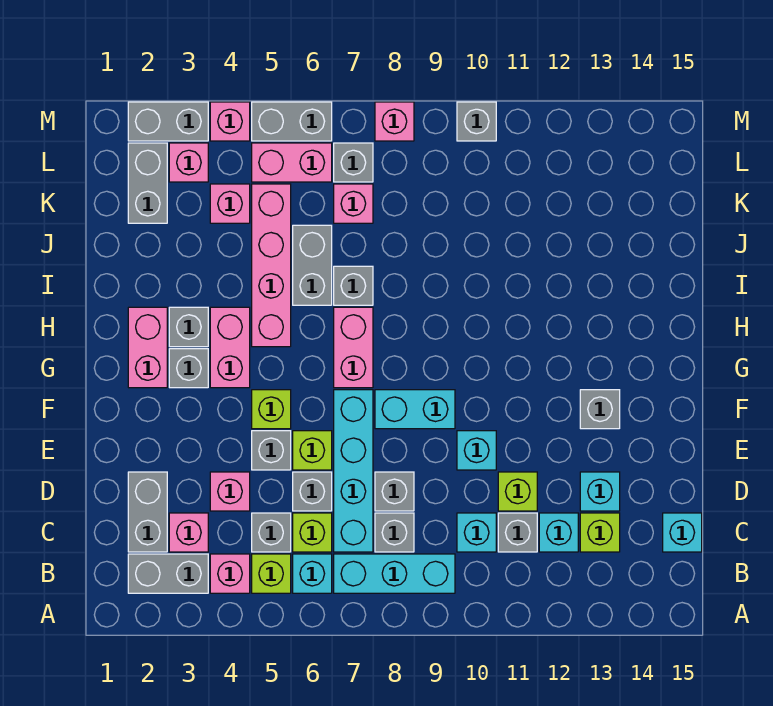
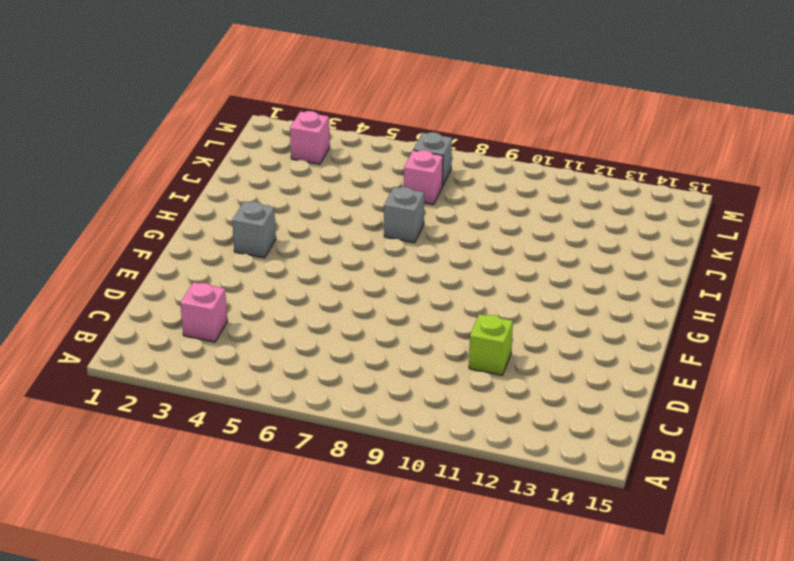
none -> grey brick B2:B3 level 1
none -> pink brick B4 level 1
none -> lime brick B5 level 1
none -> cyan brick B6 level 1

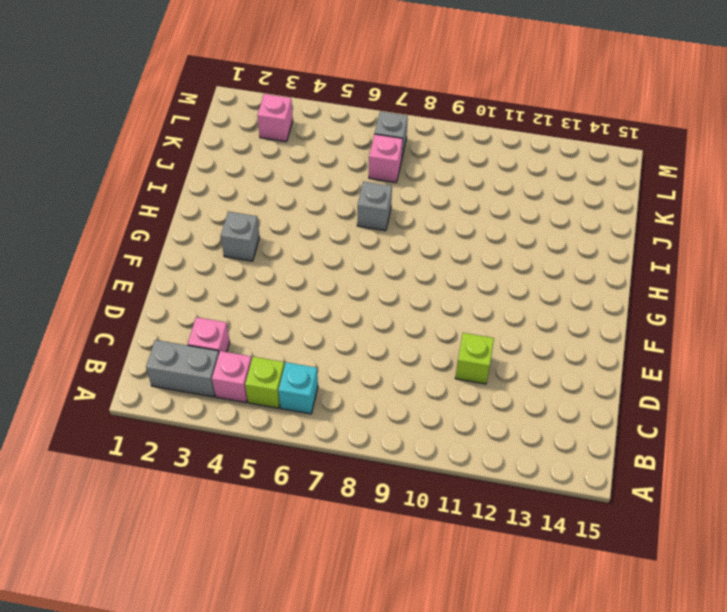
none -> cyan brick B7:B9 level 1
none -> grey brick C2:D2 level 1
none -> grey brick C5 level 1
none -> lime brick C6 level 1

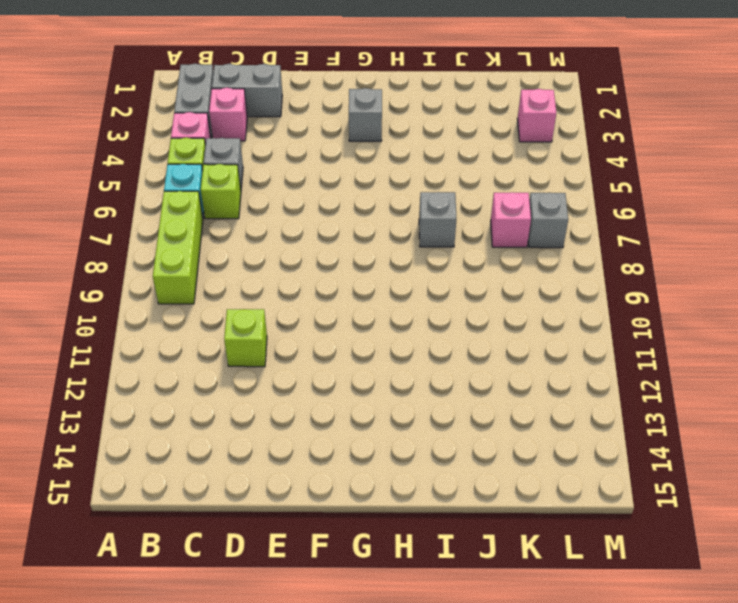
lime brick B7:B9 level 1 -> cyan brick B7:B9 level 1
none -> cyan brick C7:F7 level 1
none -> grey brick C8 level 1
none -> cyan brick C10 level 1
none -> grey brick C11 level 1

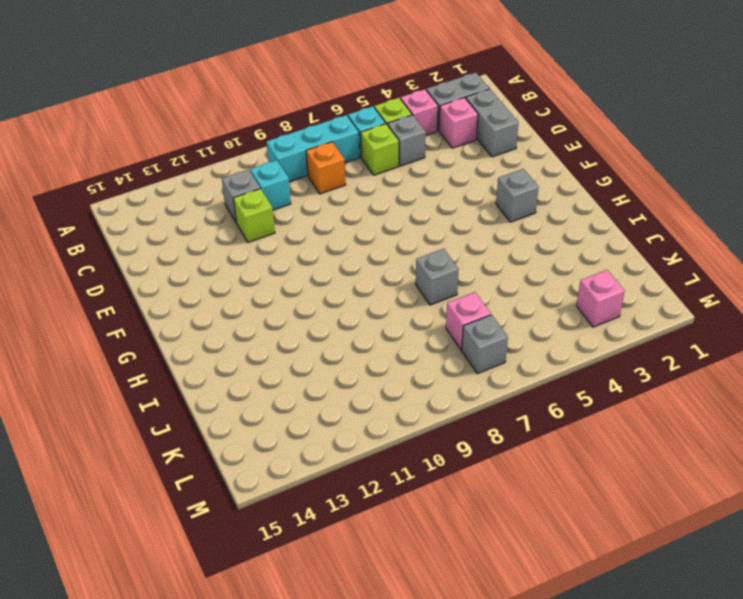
orange brick C8 level 1 -> grey brick C8 level 1
none -> cyan brick C7:F7 level 1
none -> cyan brick C12 level 1
none -> lime brick C13 level 1
none -> cyan brick C15 level 1

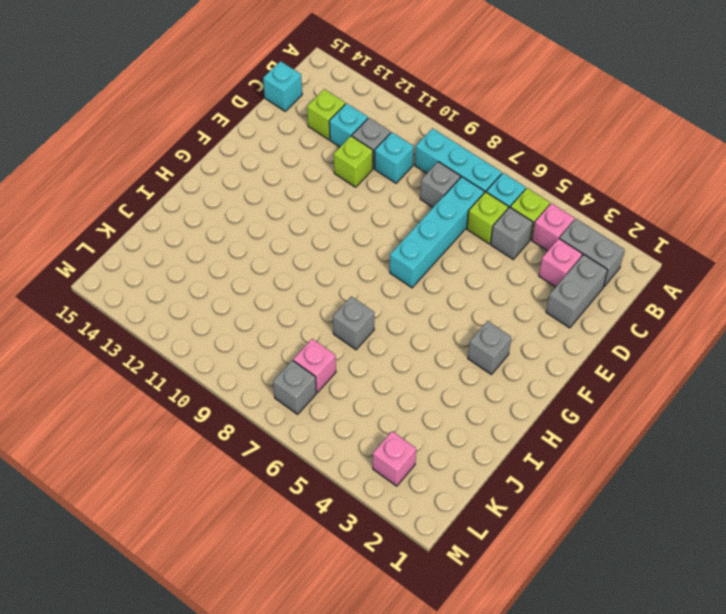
none -> pink brick D4 level 1
none -> grey brick D6 level 1
none -> grey brick D8 level 1
none -> cyan brick D13 level 1

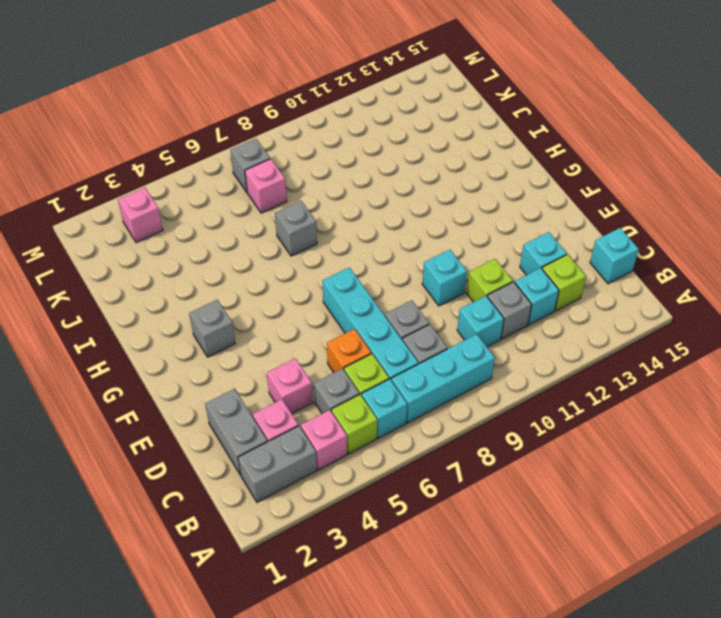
orange brick D6 level 1 -> grey brick D6 level 1
none -> grey brick E5 level 1
none -> lime brick E6 level 1
none -> lime brick F5 level 1
none -> cyan brick F8:F9 level 1

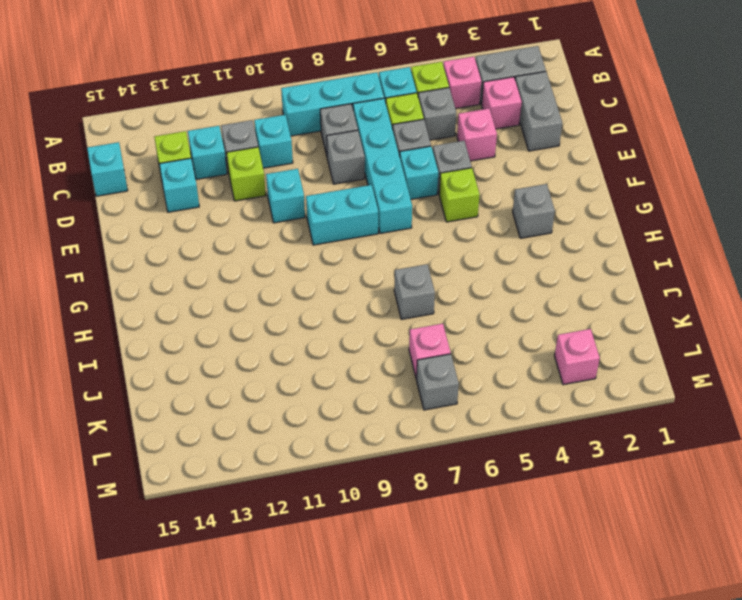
cyan brick E6 level 1 -> lime brick E6 level 1
none -> grey brick F13 level 1
none -> pink brick G2:H2 level 1
none -> pink brick G4:H4 level 1
none -> pink brick G7:H7 level 1

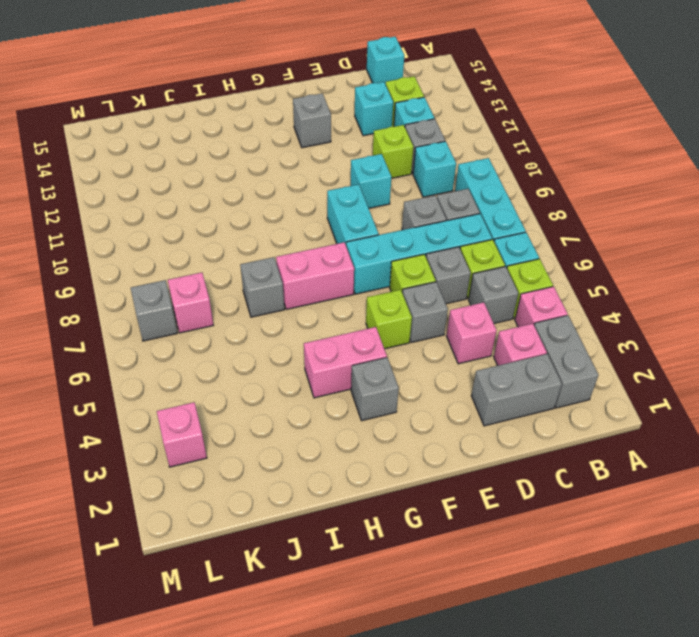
none -> pink brick G2:H2 level 1
none -> grey brick H3 level 1
none -> pink brick H5:K5 level 1
none -> grey brick I6:J6 level 1

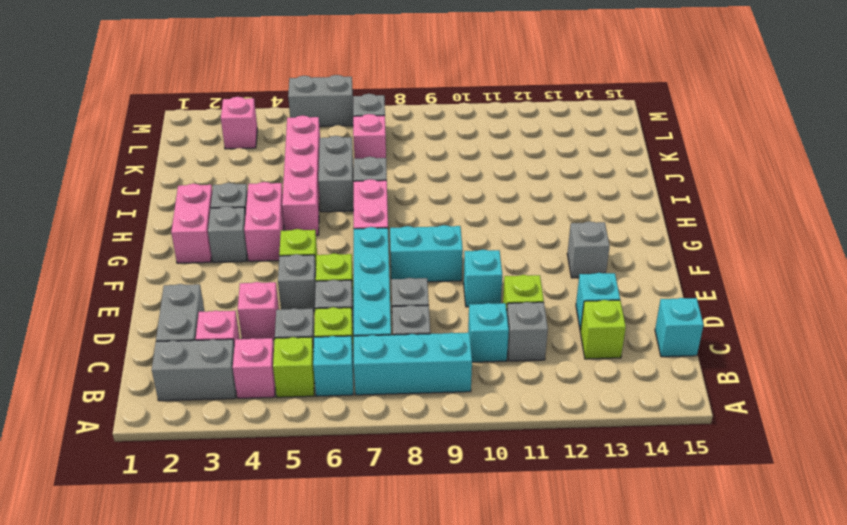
none -> cyan brick C12 level 1
none -> grey brick K2:L2 level 1
none -> pink brick K4 level 1
none -> pink brick L5:L6 level 1

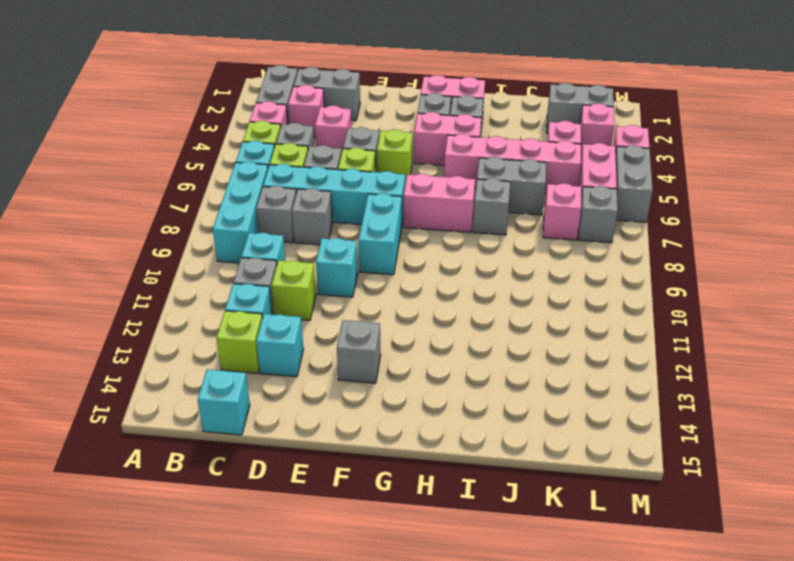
none -> grey brick M2:M3 level 1
none -> pink brick M8 level 1
none -> grey brick M10 level 1

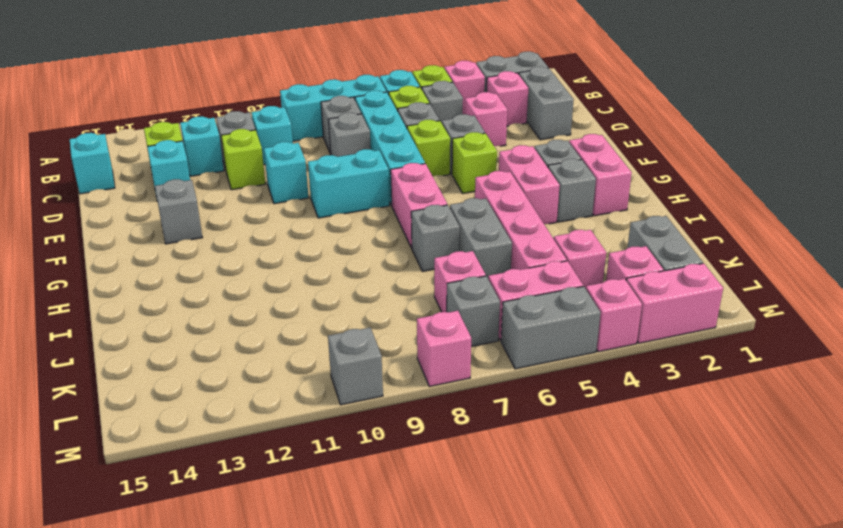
pink brick M2:M3 level 1 -> grey brick M2:M3 level 1

